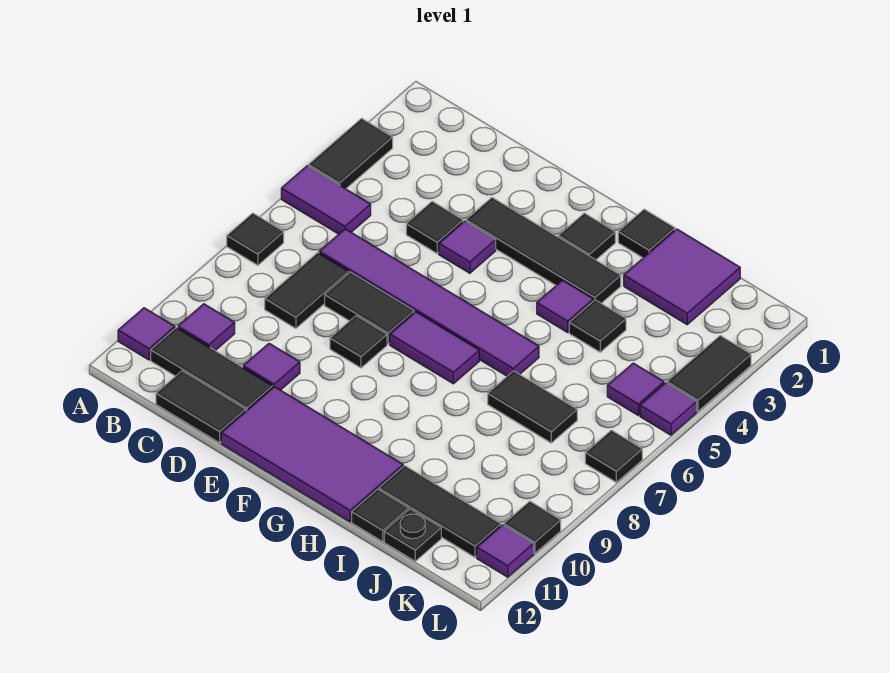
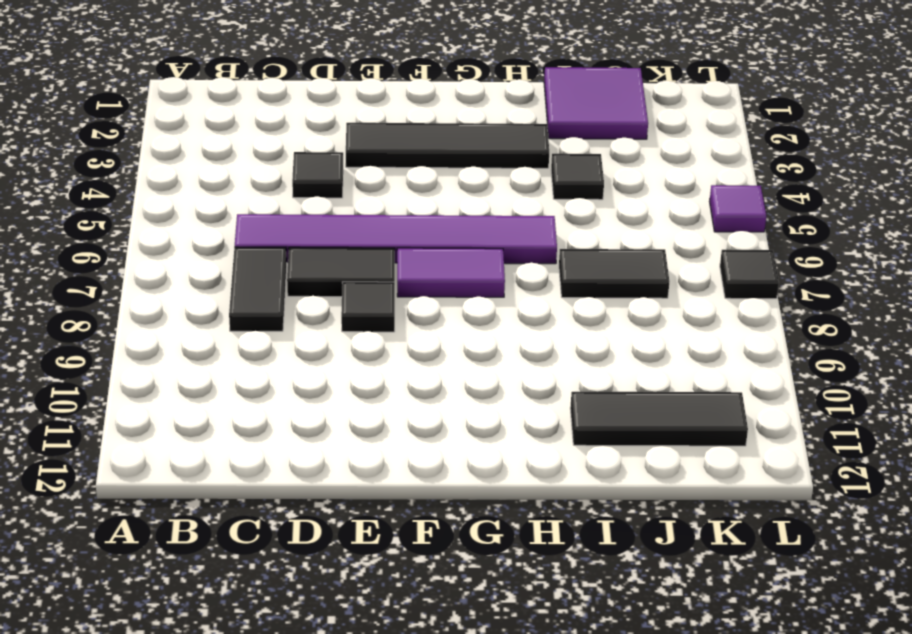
none -> black tile A3:A4 level 1
none -> purple tile A5:B5 level 1
none -> black tile A7 level 1
none -> purple tile A11 level 1

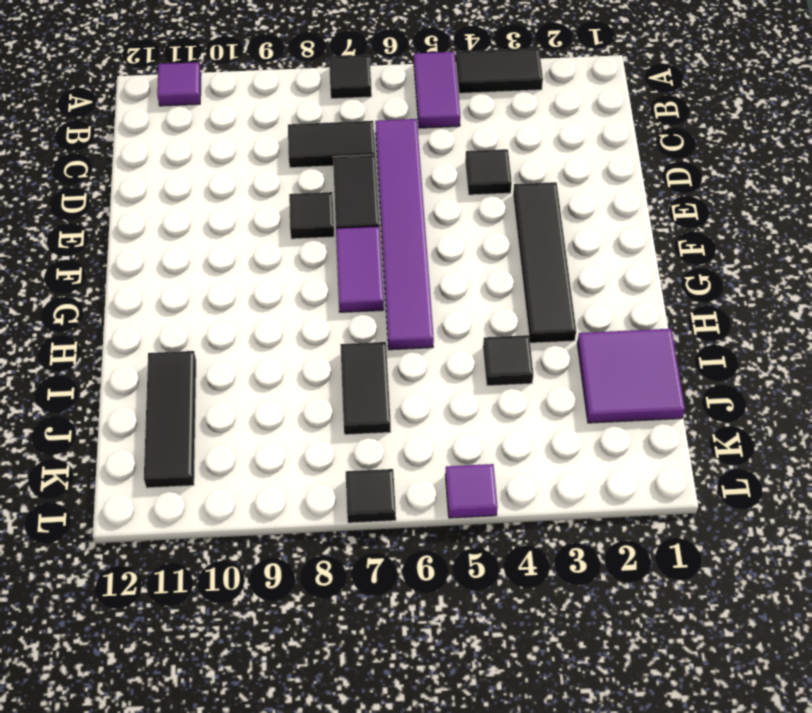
none -> purple tile B10 level 1
none -> black tile B11:D11 level 1
none -> black tile C12:D12 level 1
none -> purple tile D10 level 1

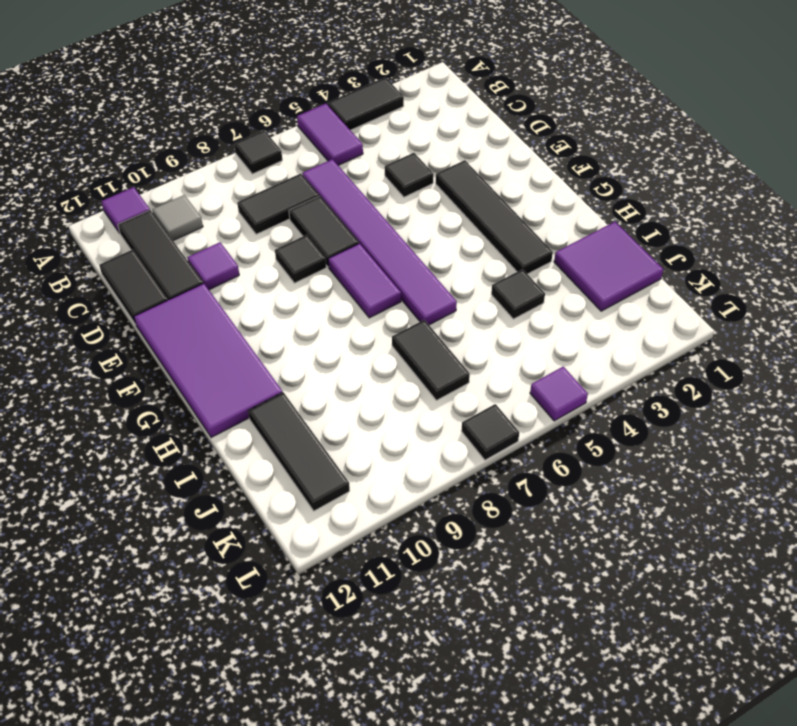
grey tile B10 level 1 -> purple tile B10 level 1
none -> purple tile E4 level 1
none -> black tile G2 level 1
none -> black tile H1 level 1
none -> purple tile H4 level 1

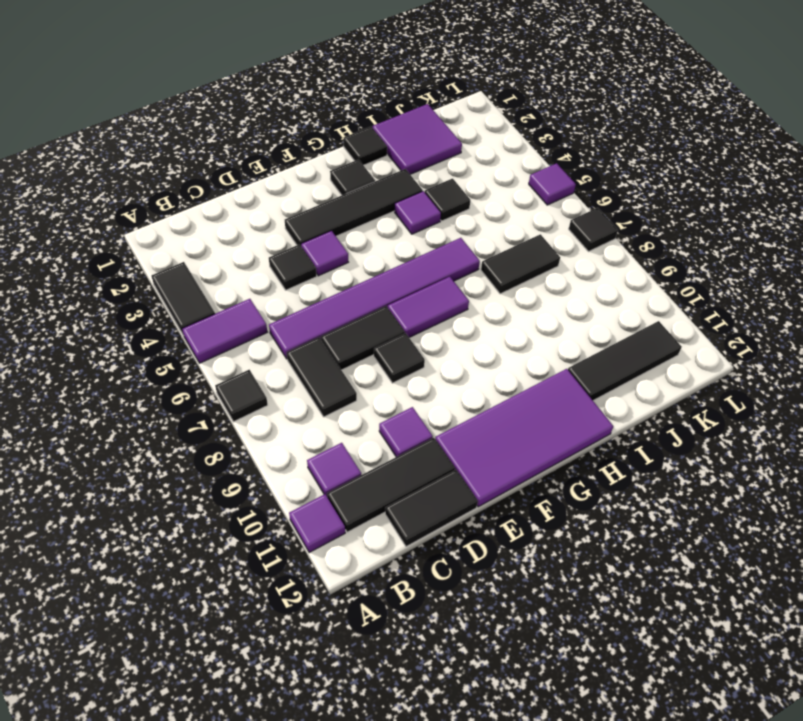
none -> black tile I12 level 1
none -> black plate J12 level 1
none -> purple tile K5 level 1
none -> black tile L3:L4 level 1

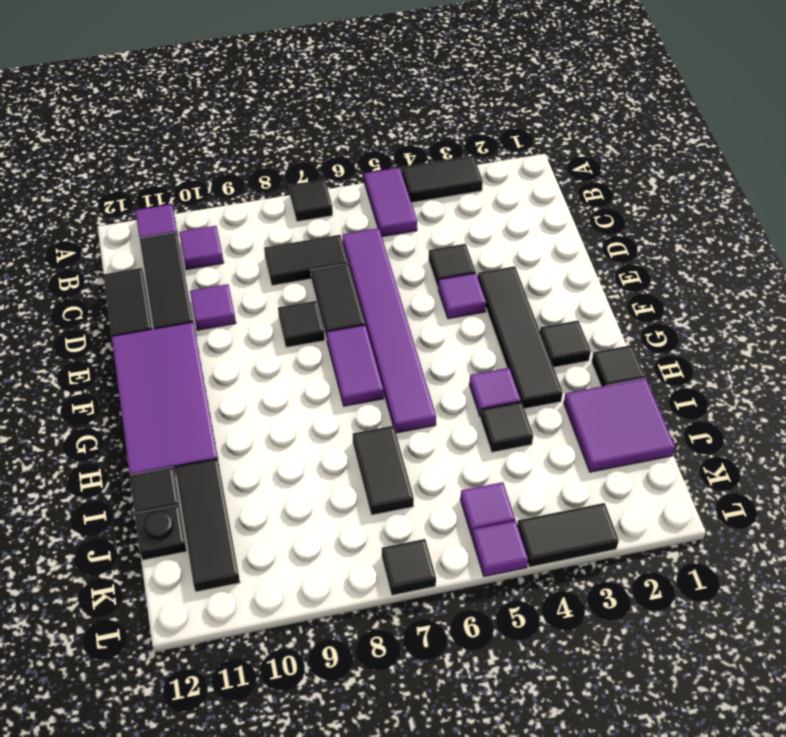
none -> black tile L10 level 1
none -> purple tile L11 level 1

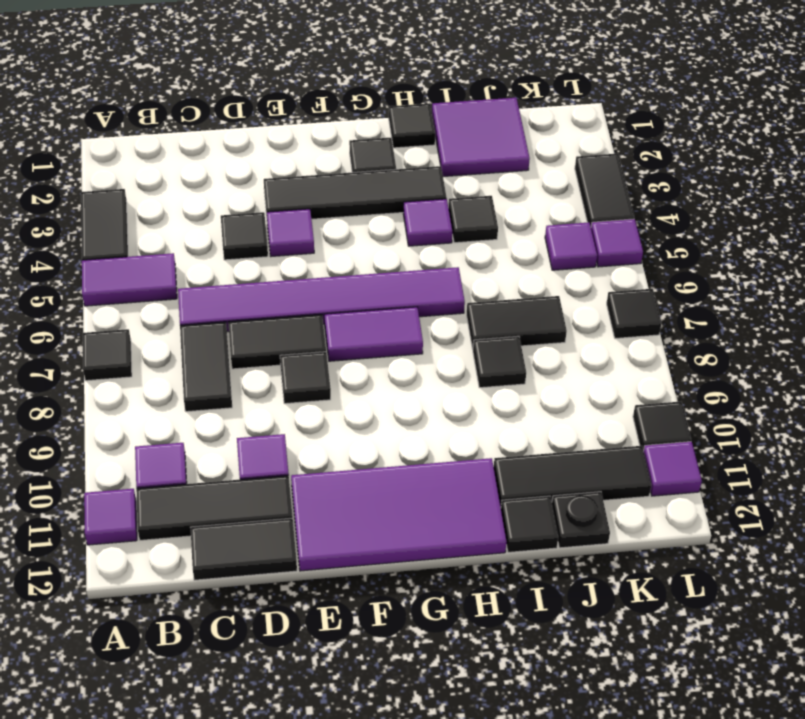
black tile I8 level 1 -> none

